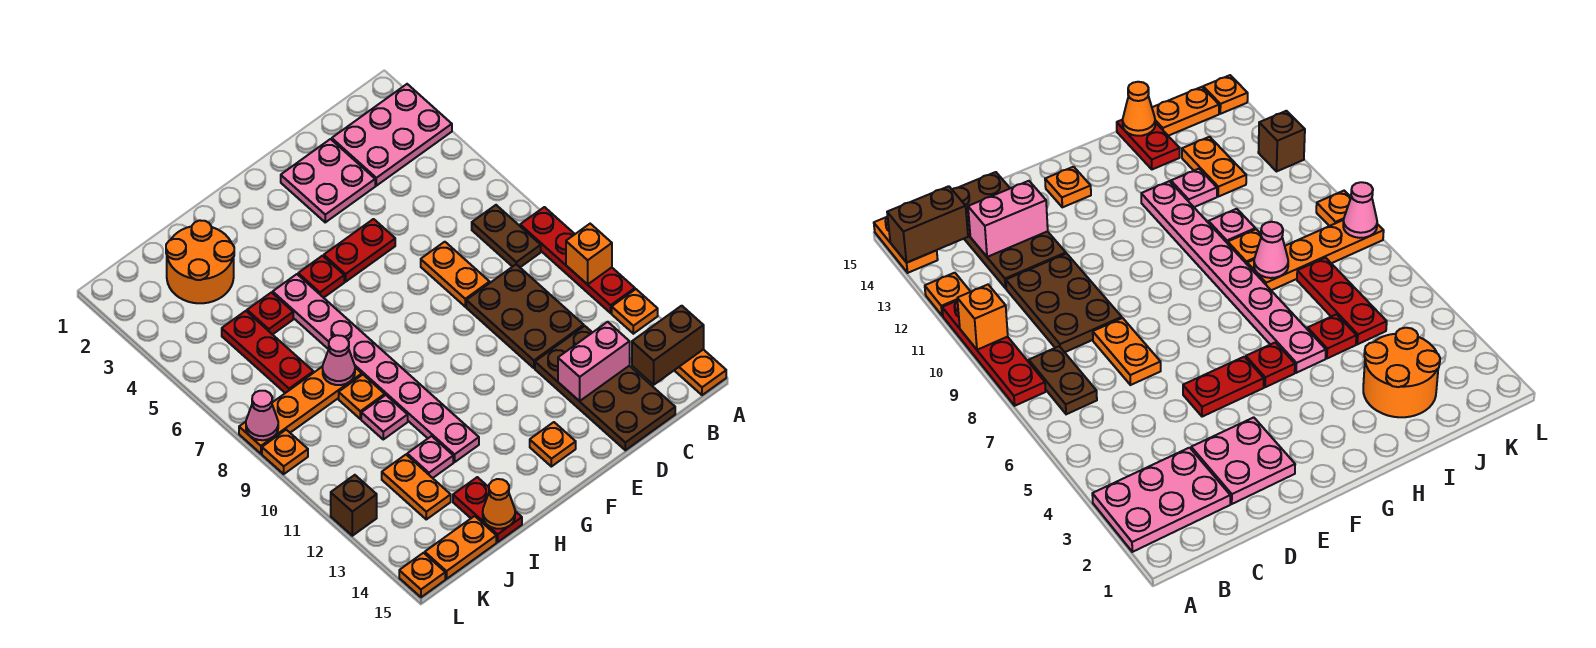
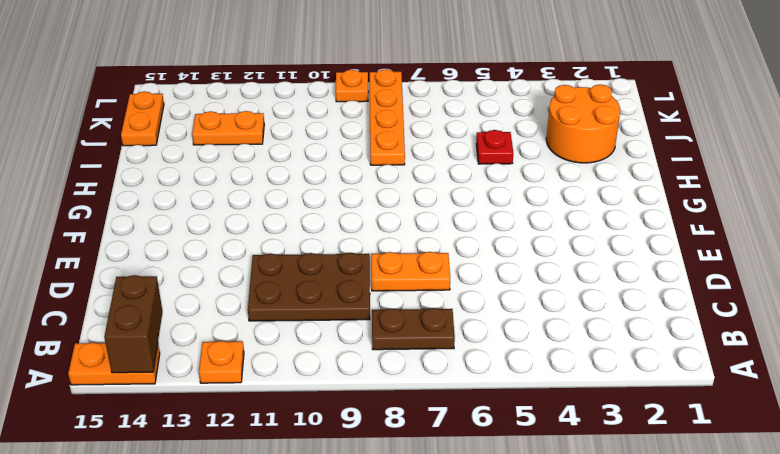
none -> pink plate A2:C3 level 1
none -> red plate A8:A11 level 1
none -> brown plate C12:D15 level 1
none -> pink plate D2:E3 level 1

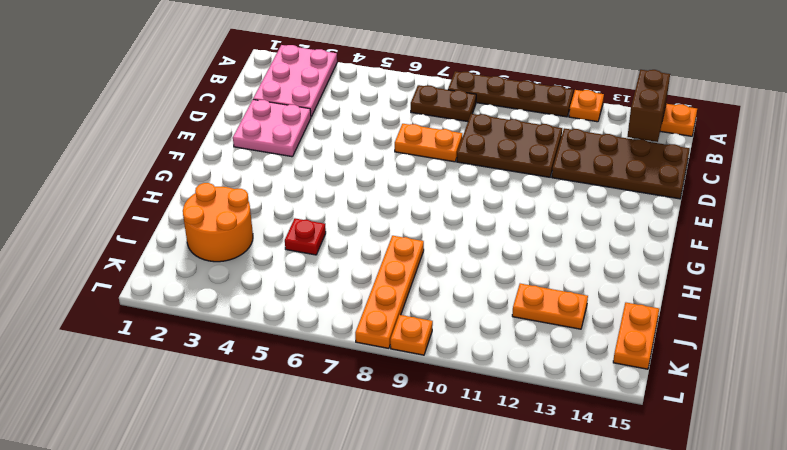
brown plate A8:A11 level 1 -> red plate A8:A11 level 1
none -> red plate E5:F5 level 1
none -> orange plate F14 level 1
none -> red plate G5 level 1
none -> pink plate H5:H12 level 1

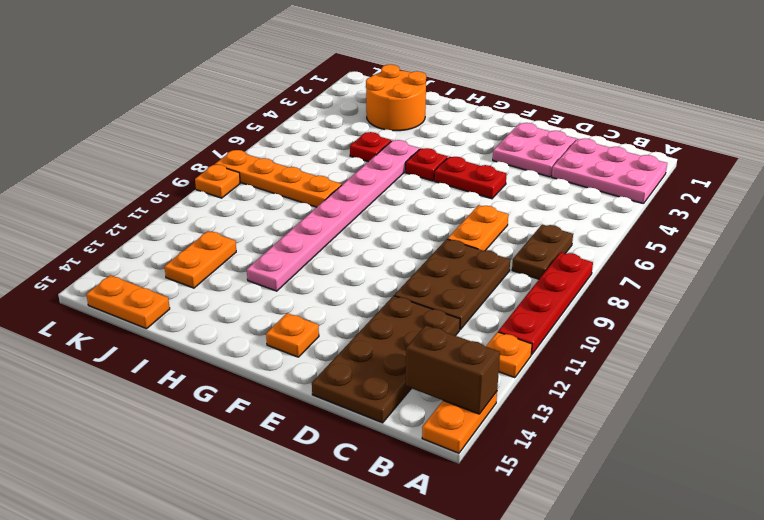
none -> orange plate I9 level 1
none -> pink plate I10 level 1
none -> pink plate I12 level 1
none -> red plate I14:I15 level 1

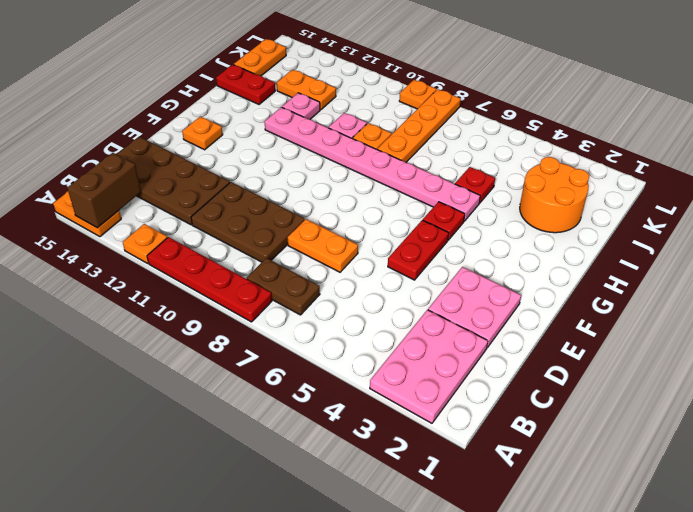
none -> red plate J5:J7 level 1
none -> brown brick L12 level 1
none -> orange plate L15 level 1
none -> orange brick A10 level 2

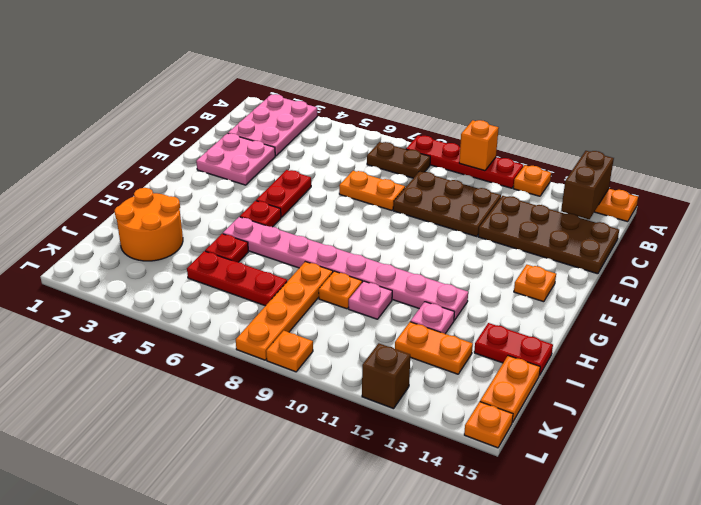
none -> pink brick C13:D13 level 2
none -> pink cone I8 level 2
none -> orange cone I15 level 2
none -> pink cone L8 level 2

